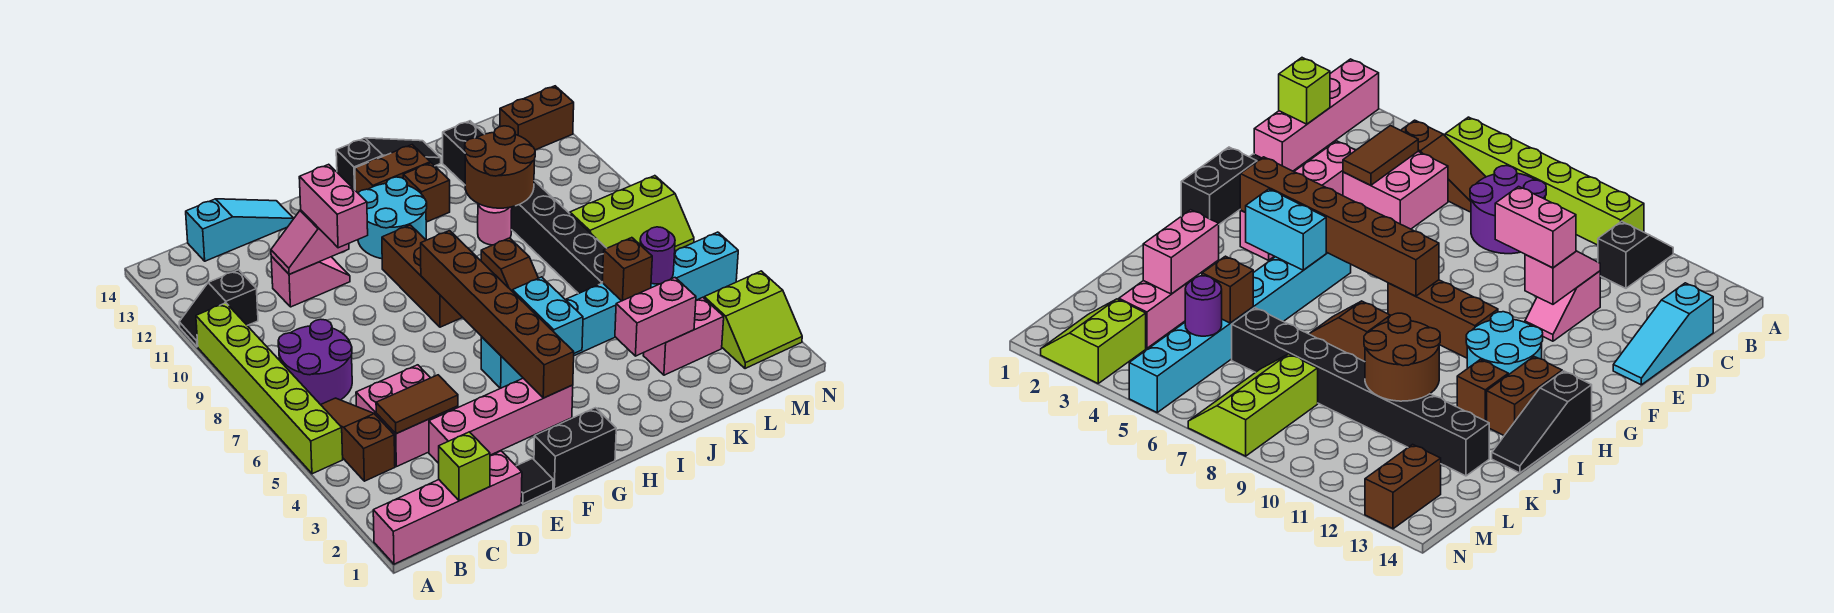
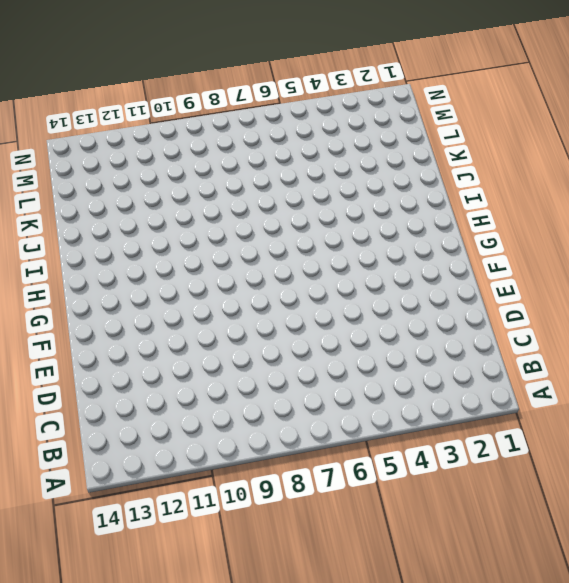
none -> pink brick A1:D1 level 1
none -> lime brick A5:A10 level 1
none -> black slope A11:B11 level 1 top B
none -> brown slope B4:B6 level 1 top 4

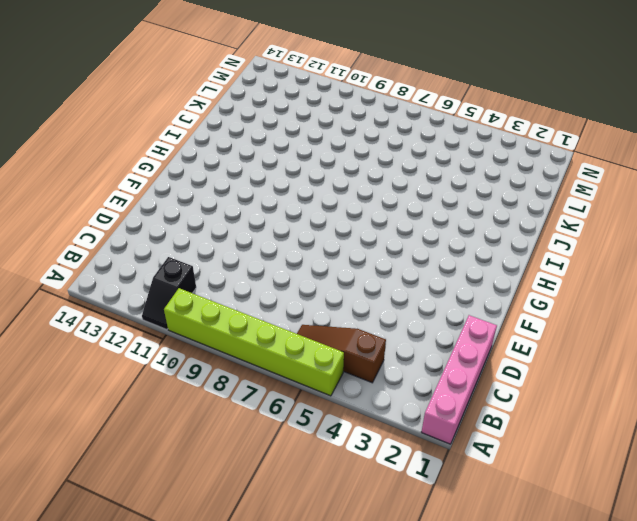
none -> purple round brick B7:C8 level 1
none -> pink brick C4:D5 level 1
none -> cyan slope C14:E14 level 1 top C
none -> pink brick D3:G3 level 1

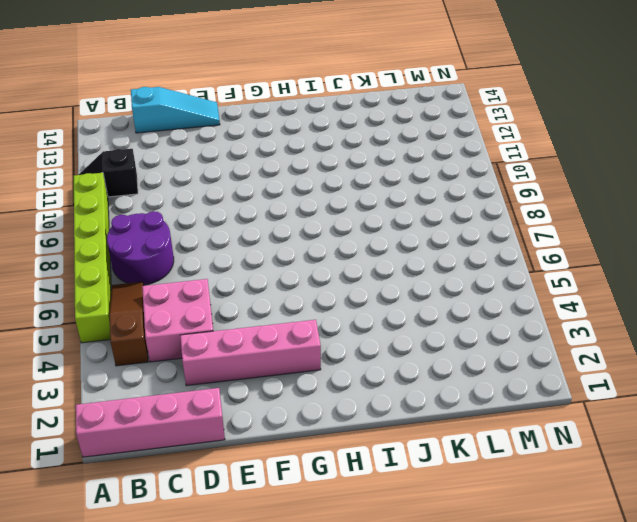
none -> pink slope D11:E11 level 1 top D
none -> black tile E1 level 1
none -> black brick F1:G1 level 1
none -> cyan brick G5:N5 level 1

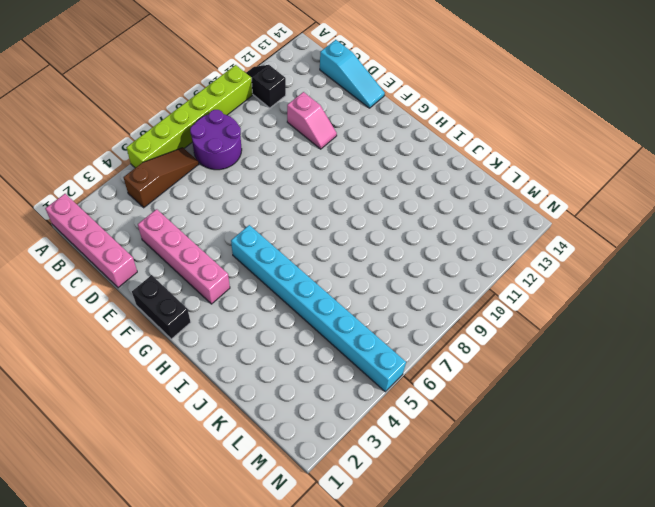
none -> pink brick C4:D5 level 1
none -> black tile E1 level 1
none -> brown brick G8:G10 level 1
none -> cyan round brick G11:H12 level 1

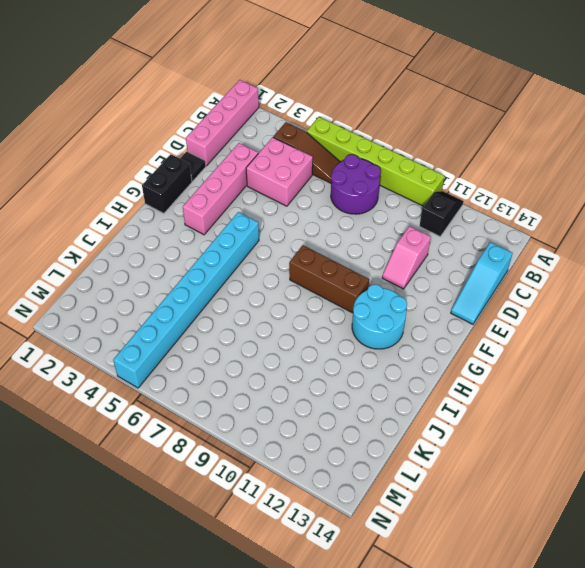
none -> brown brick H13:I13 level 1
none -> black slope H14:J14 level 1 top H
none -> brown slope I7:I8 level 1 top 8
none -> brown brick I12 level 1

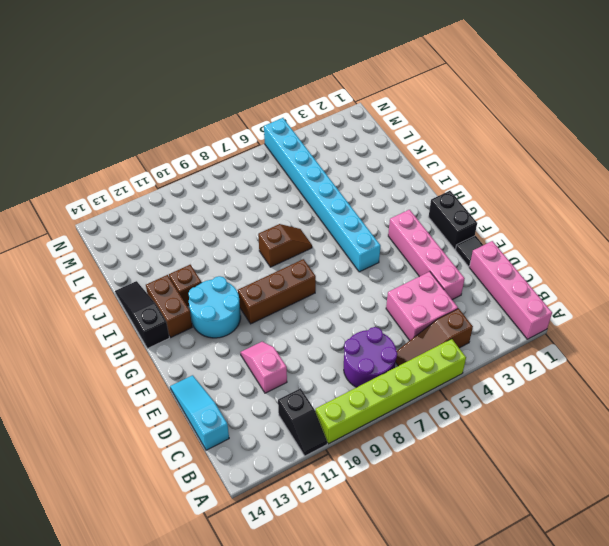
none -> pink round brick J10 level 1
none -> pink brick K3:L3 level 1
none -> black brick K6:K13 level 1
none -> lime slope L7:N8 level 1 top 8

